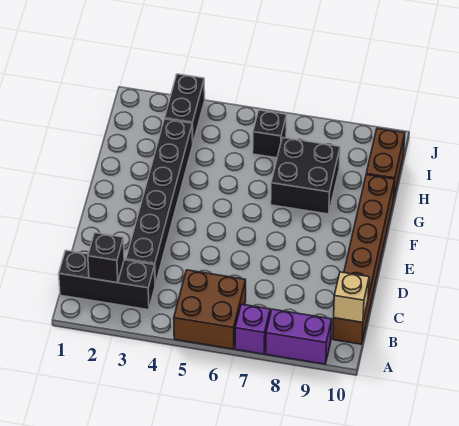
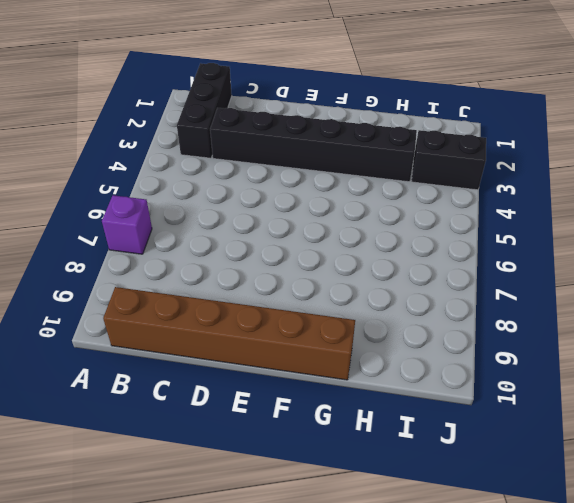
none -> brown brick A5:B6 level 1
none -> purple brick A8:A9 level 1
none -> black brick G7:H8 level 1

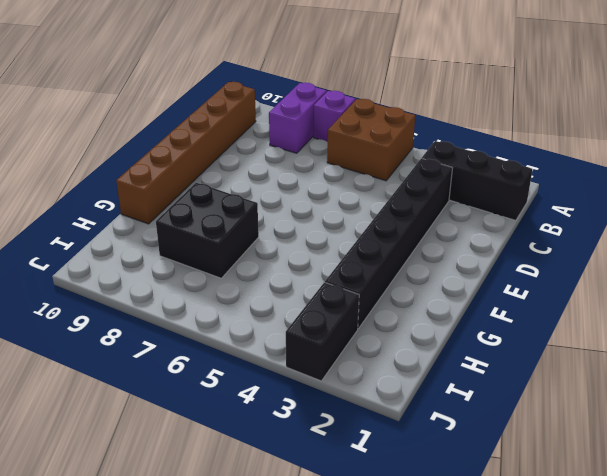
purple brick A8:B8 level 1 -> purple brick A8:A9 level 1
none -> brown brick H10:I10 level 1
none -> black brick I6 level 1
none -> black brick B2 level 2

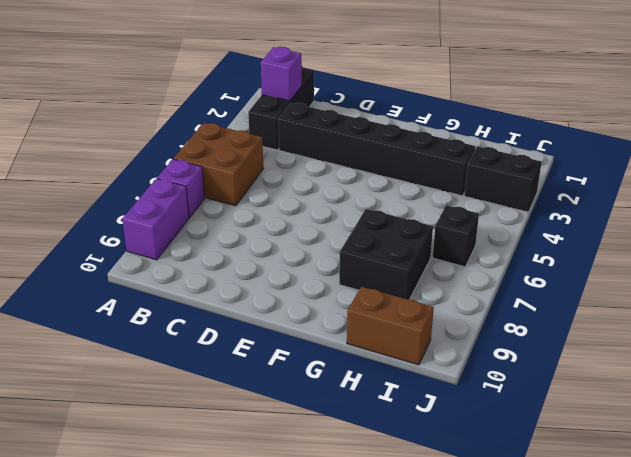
purple brick B2 level 2 -> black brick B2 level 2
none -> brown brick B10:G10 level 1
none -> tan brick B10 level 2

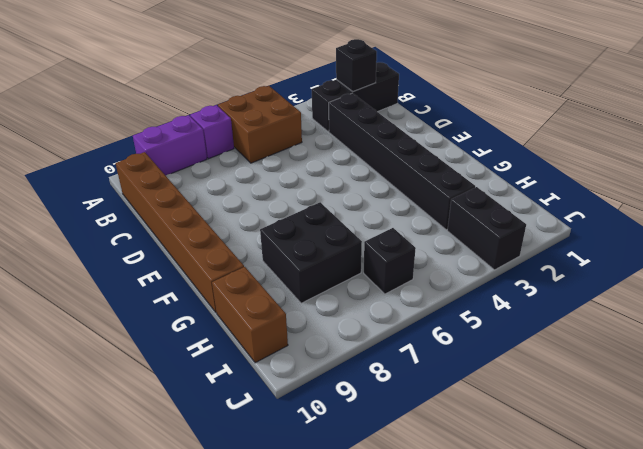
none -> tan brick B10 level 2

